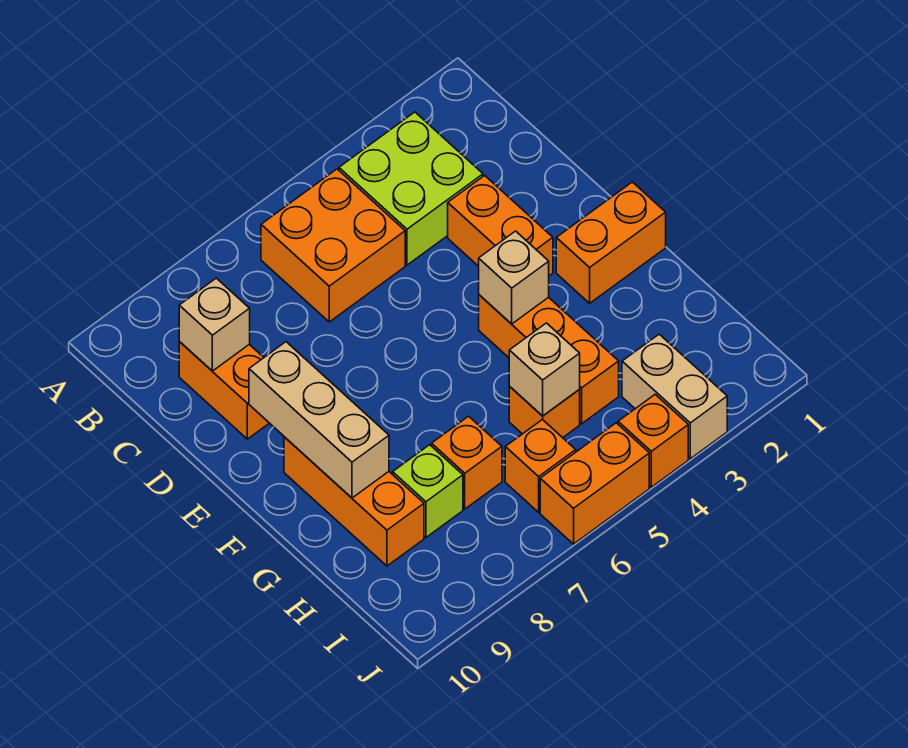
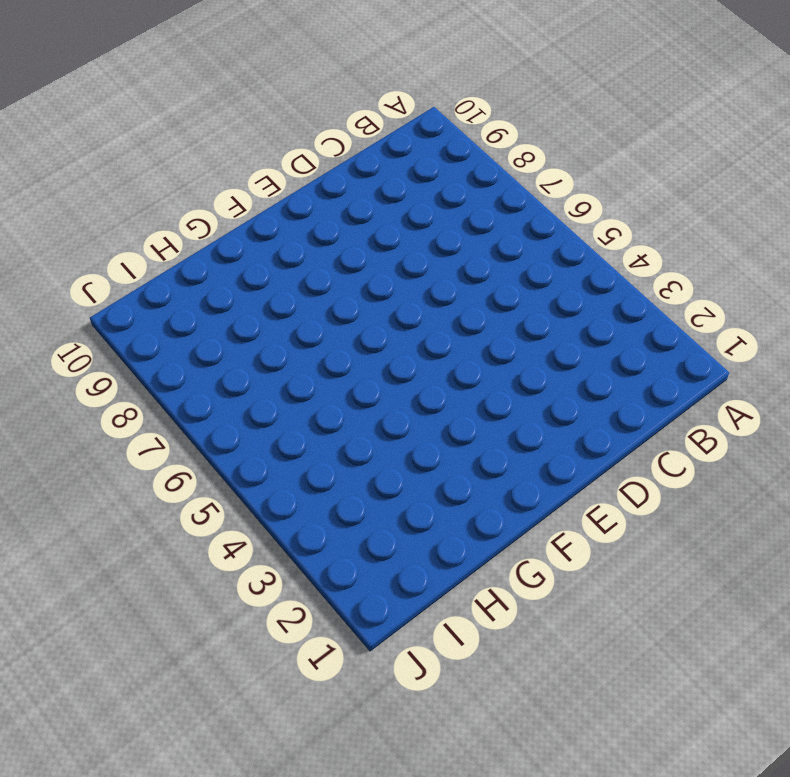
none -> lime brick B3:C4 level 1
none -> orange brick B5:C6 level 1
none -> orange brick C9:D9 level 1

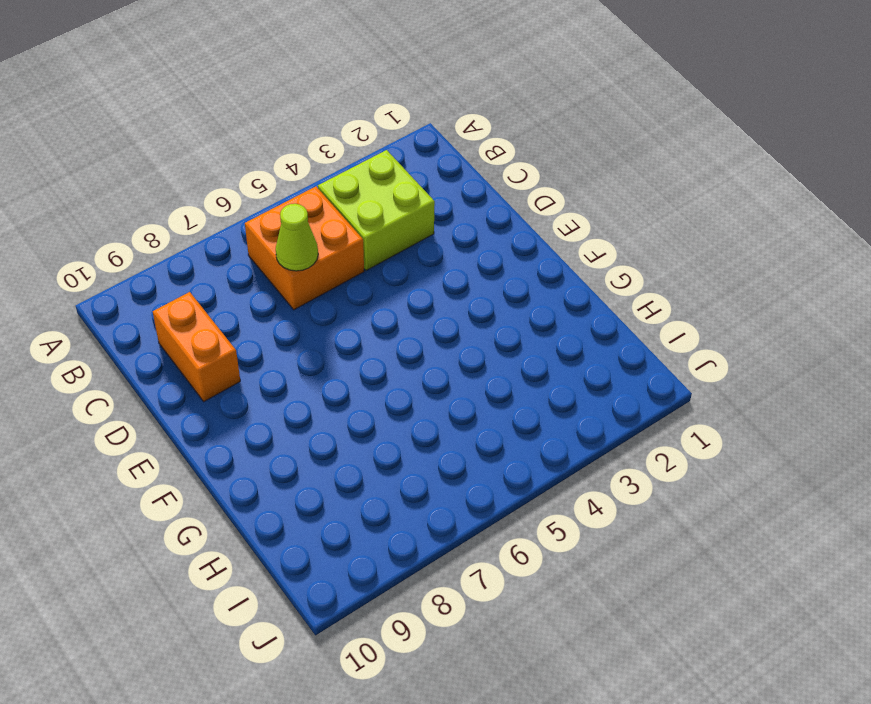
lime cone C6 level 2 -> none
none -> orange brick D3:E3 level 1
none -> orange brick F1:F2 level 1
none -> orange brick F4:H4 level 1

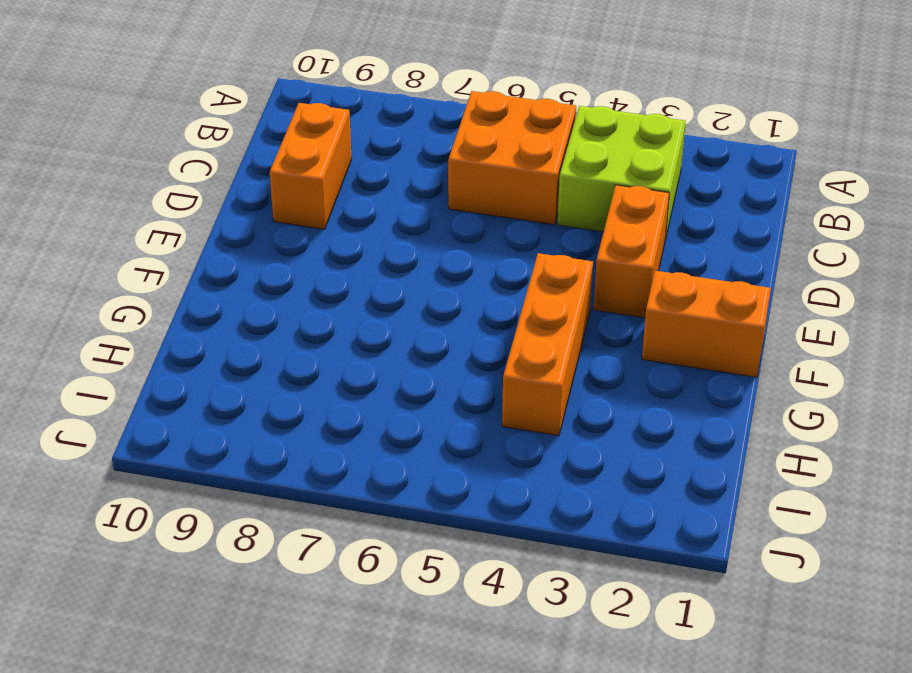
none -> orange brick F9:H9 level 1
none -> orange brick H5 level 1
none -> orange brick H7 level 1

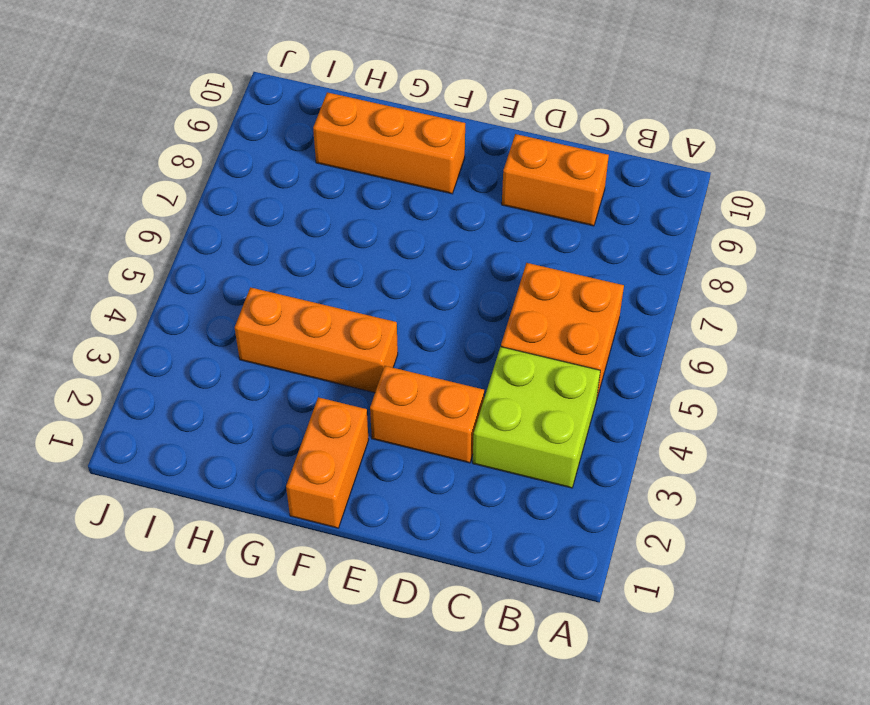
none -> orange brick H5 level 1
none -> orange brick H7 level 1
none -> lime brick H8 level 1

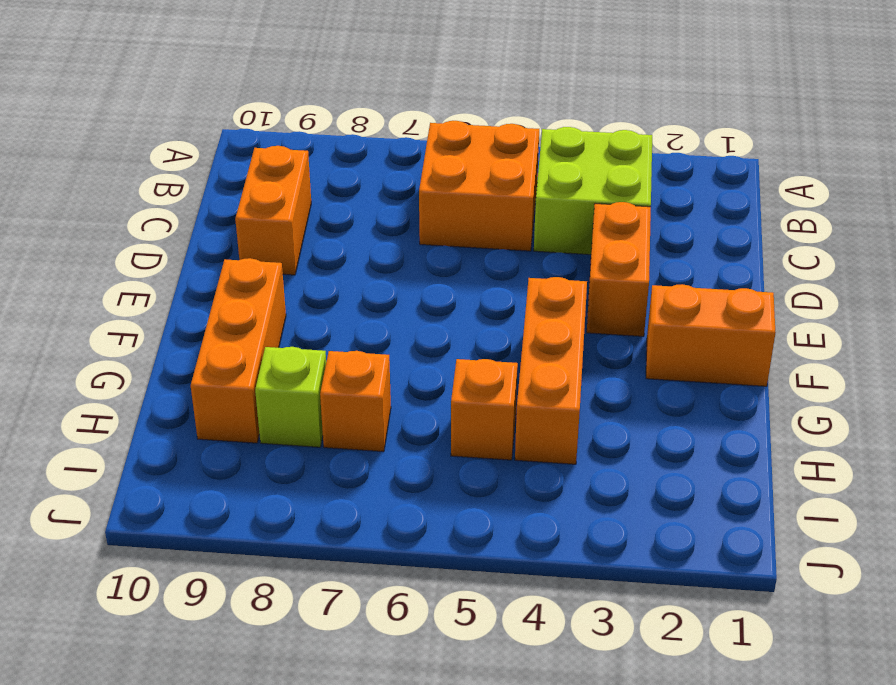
none -> tan brick I3:J3 level 1
none -> orange brick I6 level 1
none -> orange brick J4 level 1

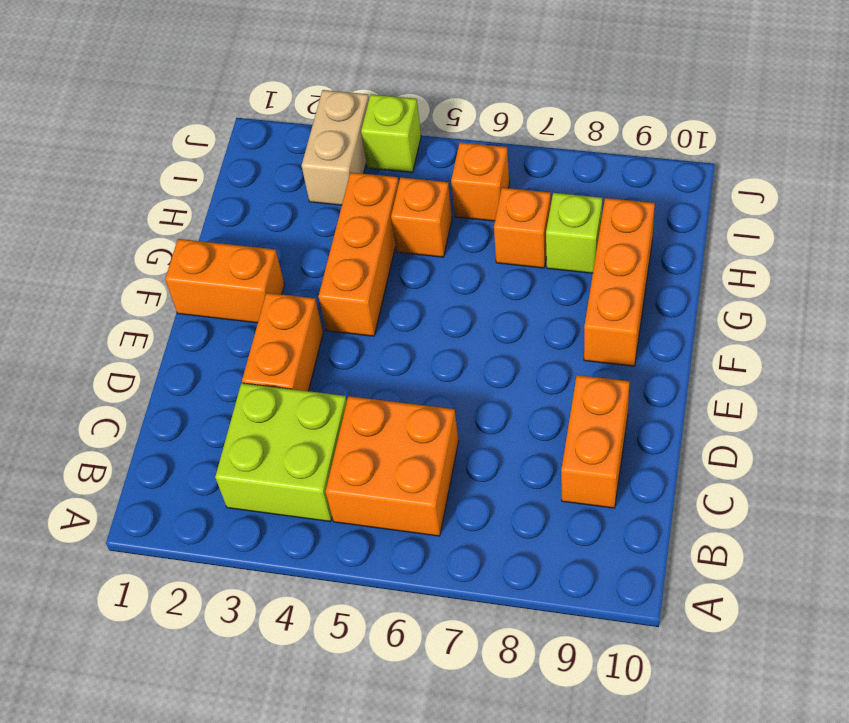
lime brick J4 level 1 -> orange brick J4 level 1
none -> orange brick J5:J6 level 1
none -> tan brick C9 level 2
none -> tan brick E9:G9 level 2

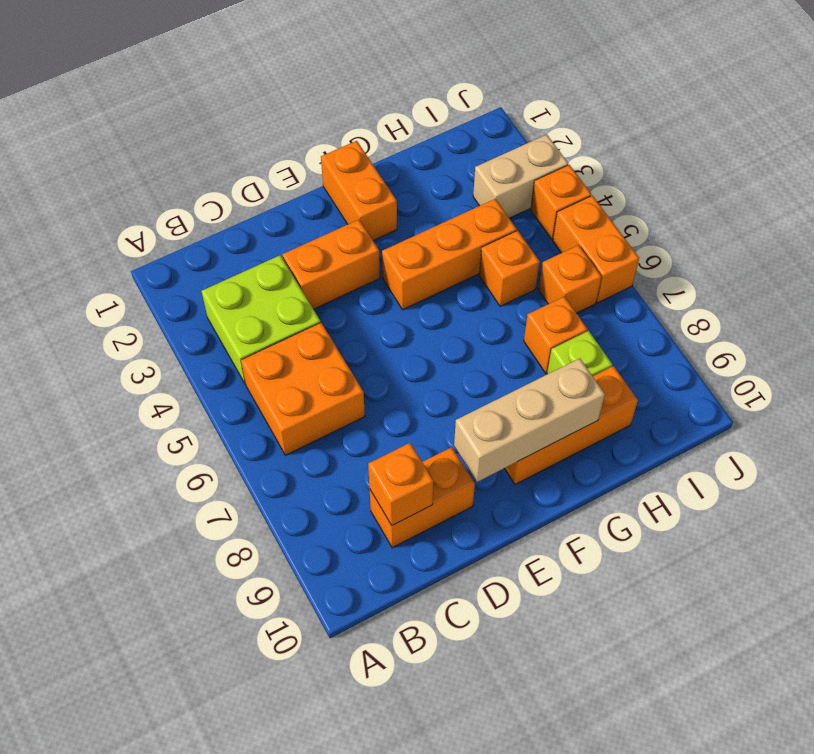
orange brick C9 level 2 -> tan brick C9 level 2
none -> tan brick F4 level 2
none -> tan brick H5 level 2

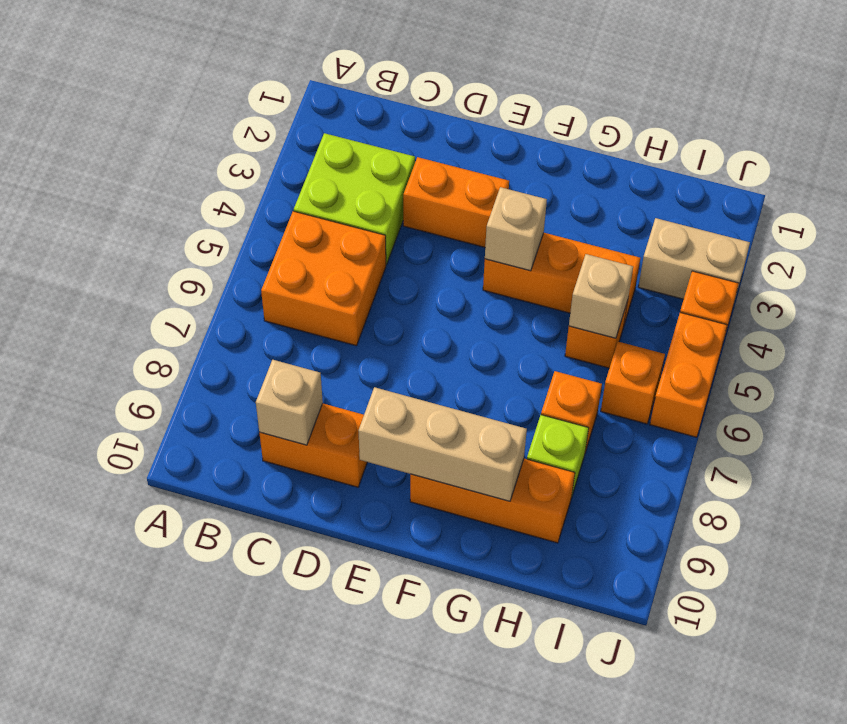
none -> orange brick F1:F2 level 1

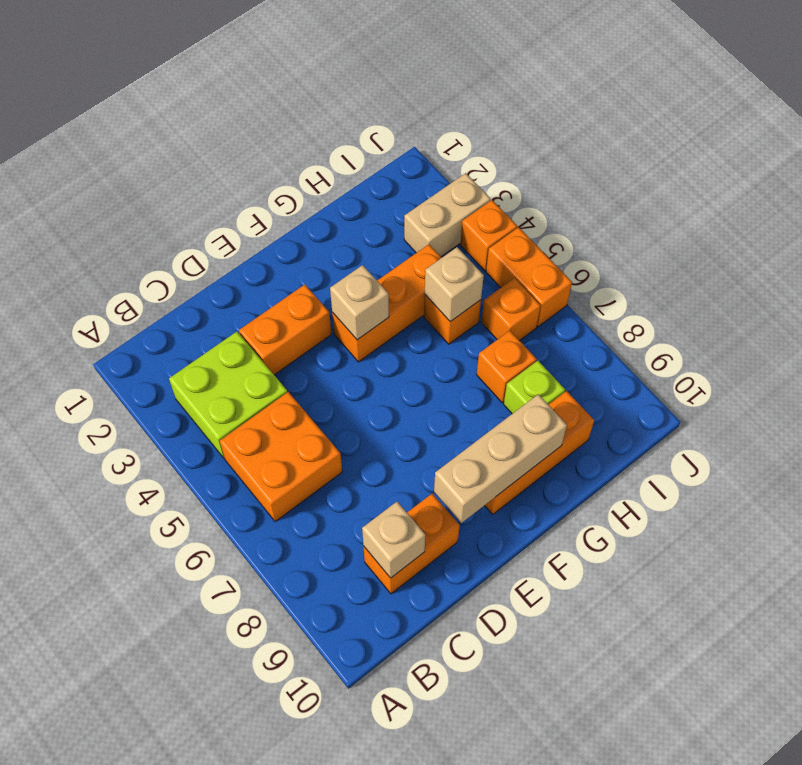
none -> orange brick F1:F2 level 1

